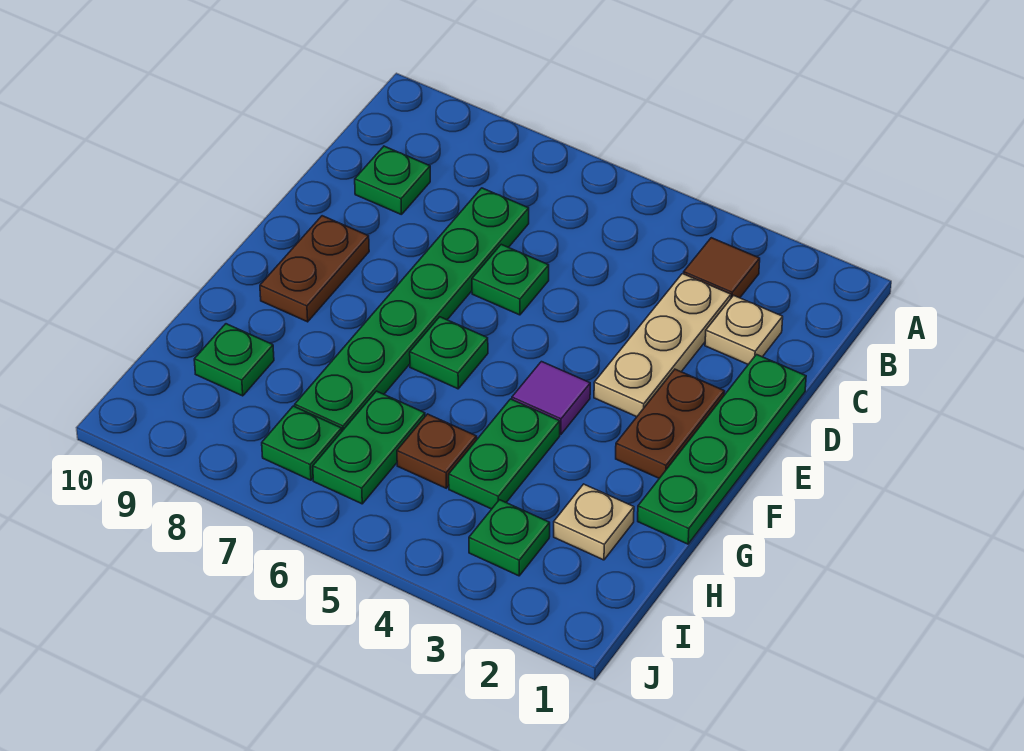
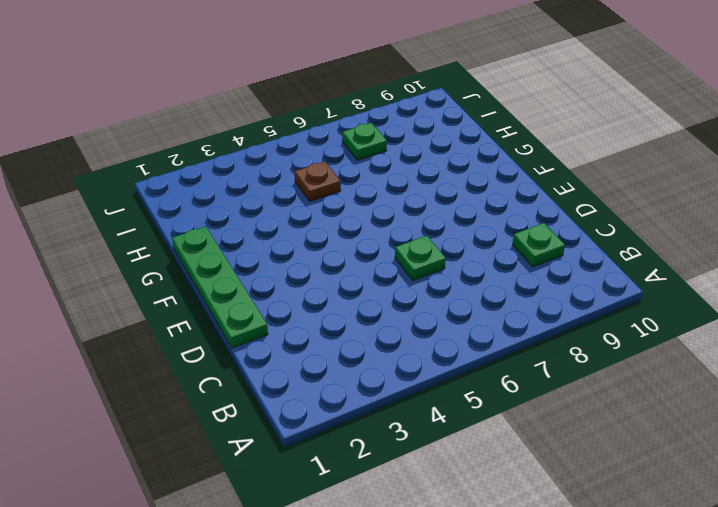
none -> brown tile B3 level 1
none -> tan plate C2 level 1
none -> tan plate C3:E3 level 1

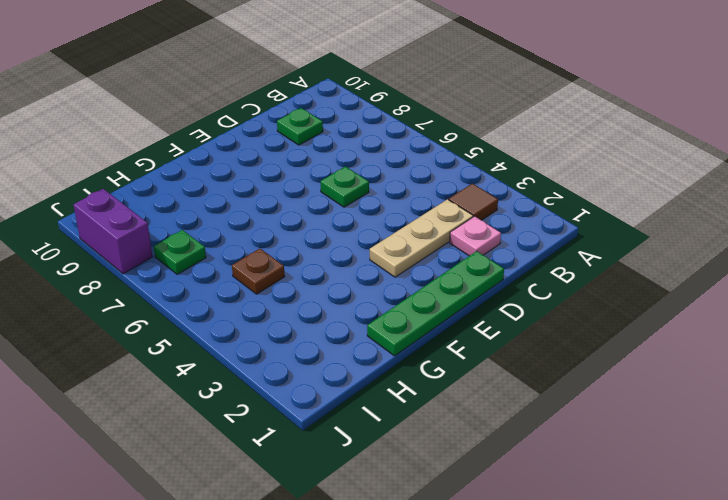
pink plate C2 level 1 -> tan plate C2 level 1
purple brick J8:J9 level 1 -> none
none -> green plate C7:H7 level 1
none -> brown plate E2:F2 level 1
none -> brown plate E9:F9 level 1

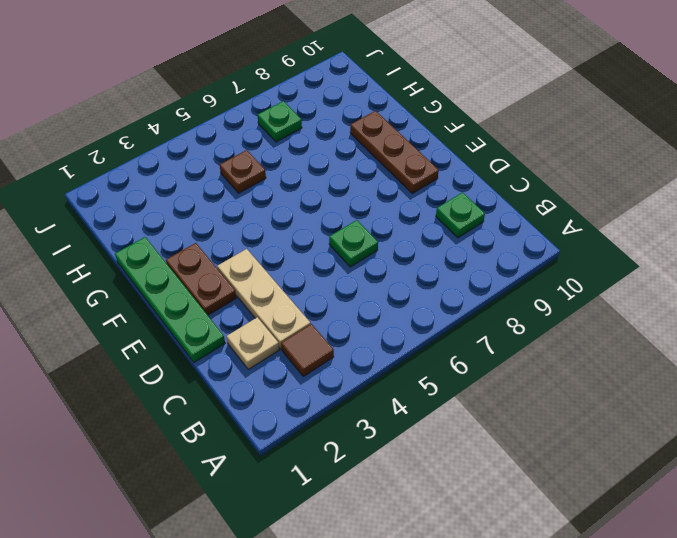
brown plate E9:G9 level 1 -> brown plate E9:F9 level 1
none -> green plate C7:H7 level 1
none -> purple tile F4 level 1
none -> green plate F6 level 1

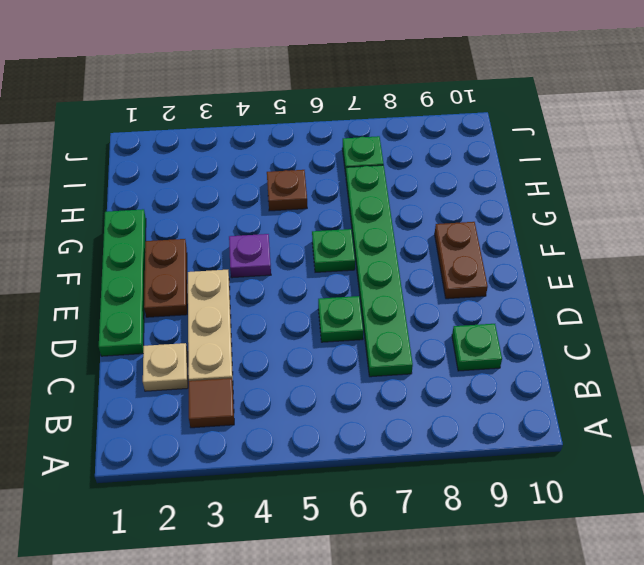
purple plate F4 level 1 -> purple tile F4 level 1
none -> green plate G4:H4 level 1
none -> tan plate H2 level 1
none -> green plate H6:I6 level 1

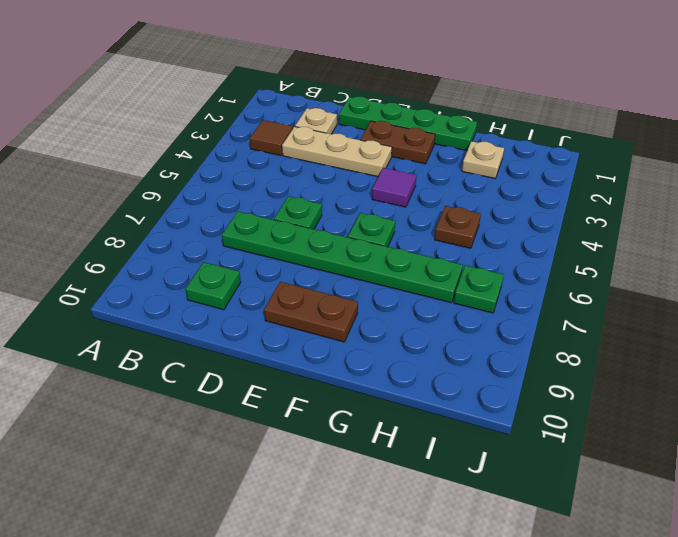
none -> green plate G4:H4 level 1
none -> green plate H6:I6 level 1
none -> green plate H9 level 1

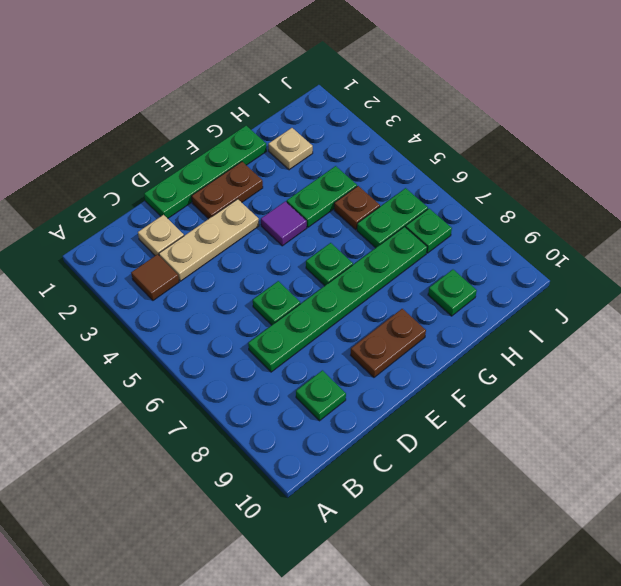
none -> green plate I3 level 1

